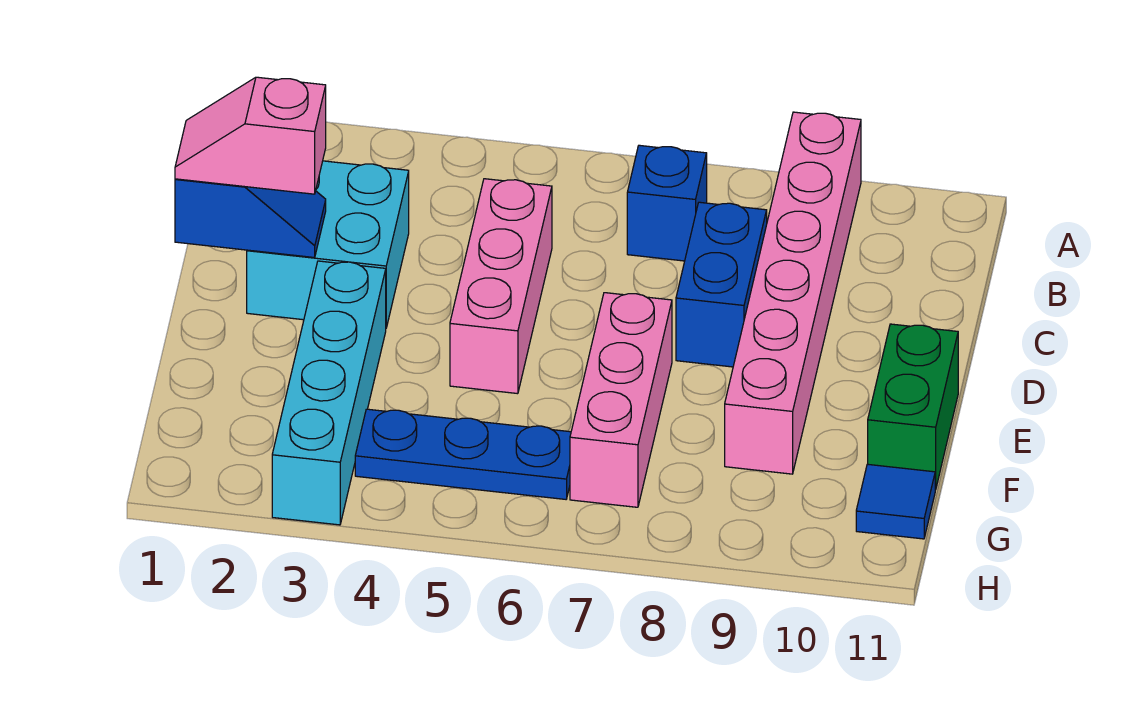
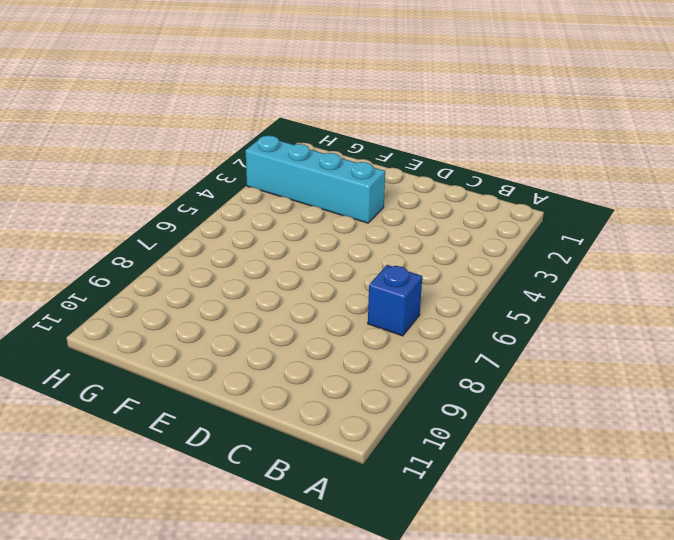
none -> pink brick A9:F9 level 1
none -> cyan brick C2:D3 level 1
none -> pink brick C5:E5 level 1

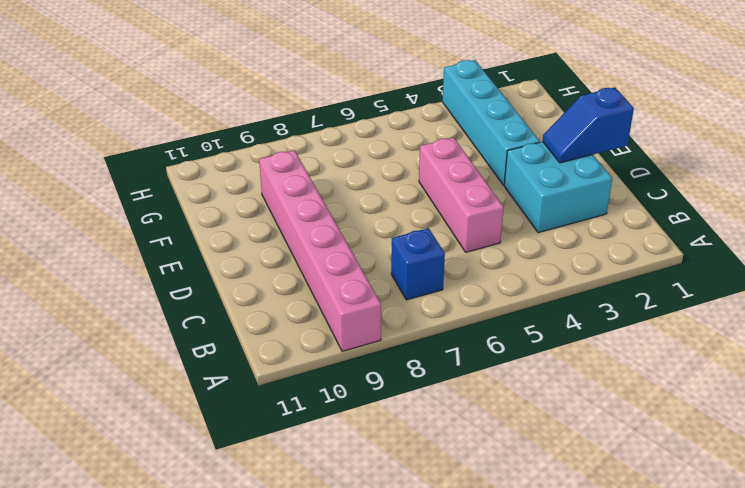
none -> blue brick C8:D8 level 1
none -> pink brick E7:G7 level 1
none -> green brick E11:F11 level 1

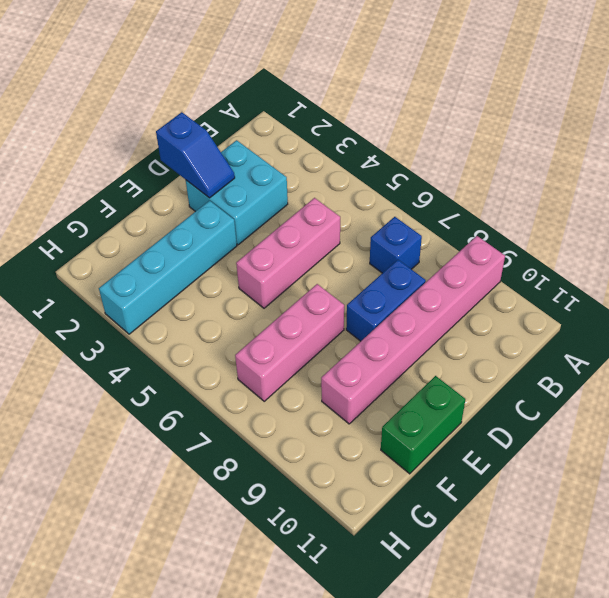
none -> blue plate G4:G6 level 1
none -> blue tile G11 level 1
none -> pink slope D1:D2 level 3 top 2

